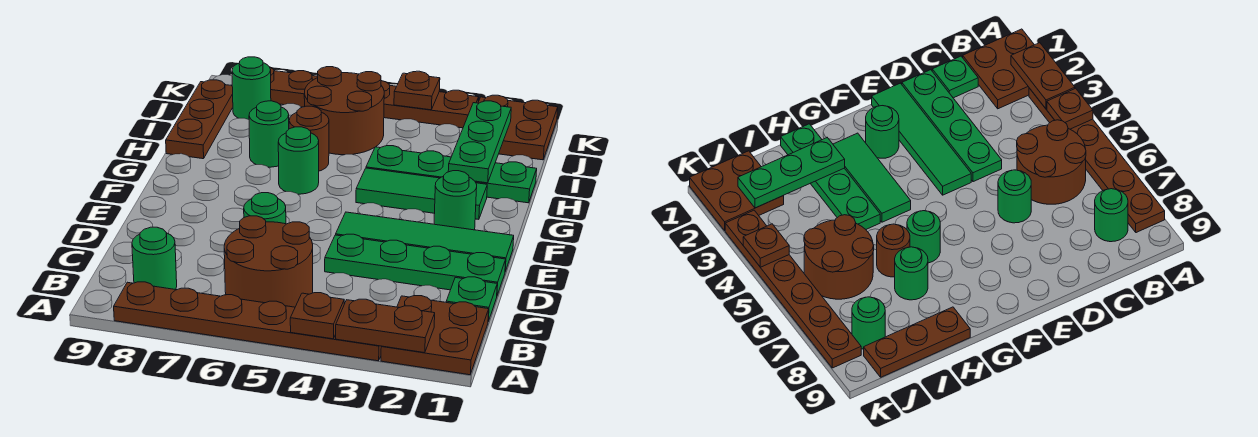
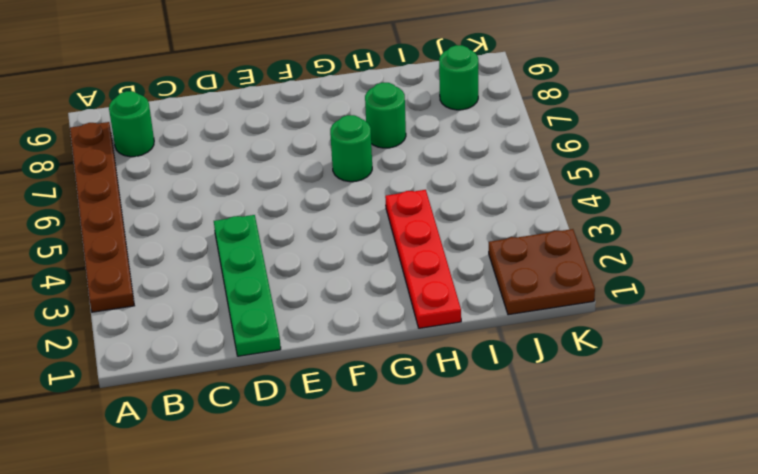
red plate H1:H4 level 1 -> green plate H1:H4 level 1
none -> brown plate A1:B2 level 1
none -> brown round brick B5:C6 level 1
none -> green plate C1 level 1

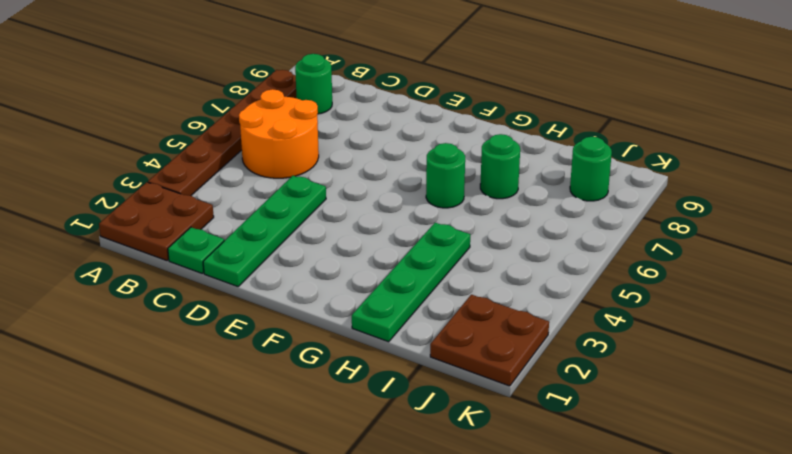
orange round brick B5:C6 level 1 -> brown round brick B5:C6 level 1
none -> green round brick D6 level 1
none -> green tile E1:E4 level 1
none -> green round brick F2 level 1

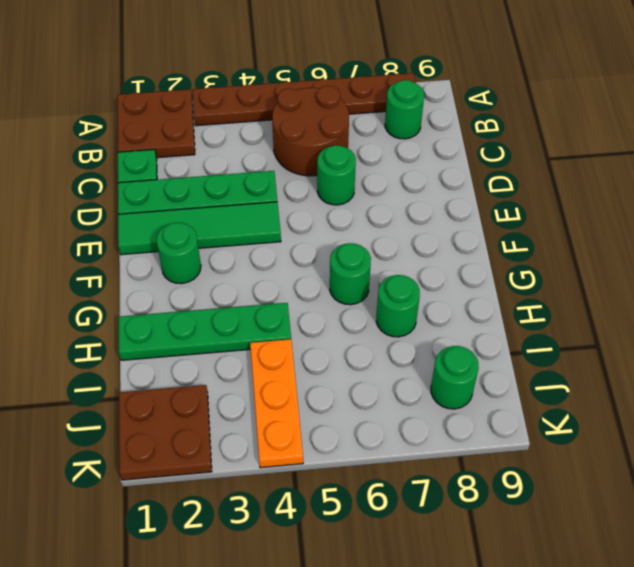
orange plate I4:K4 level 1 -> brown plate K3:K8 level 1
none -> green tile G2:G4 level 1
none -> brown round brick H6 level 1
none -> brown plate H9:J9 level 1

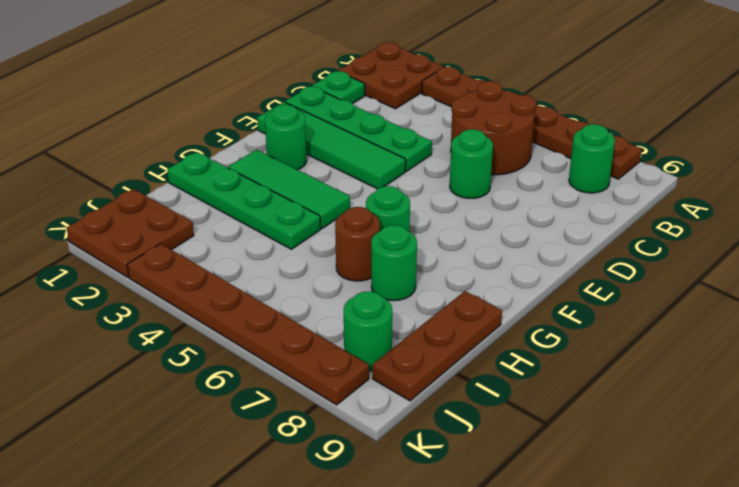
none -> brown round brick I5:J6 level 1
none -> brown plate A2:A3 level 2
none -> brown plate A4 level 2

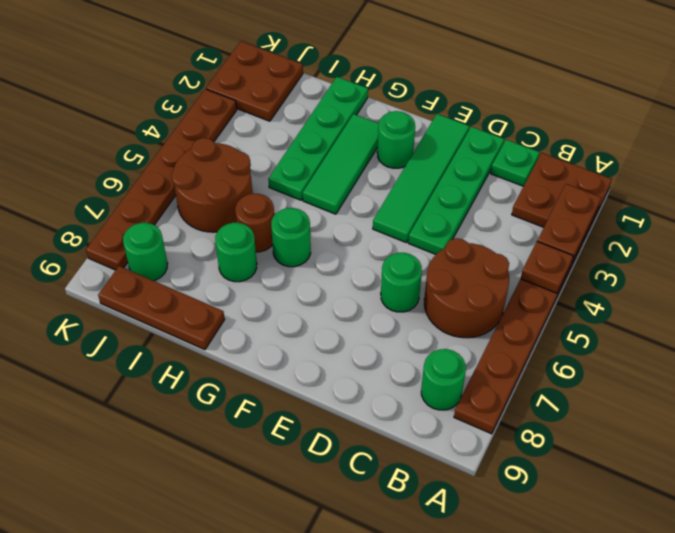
none -> green plate H2:J2 level 2
none -> brown plate K4 level 2

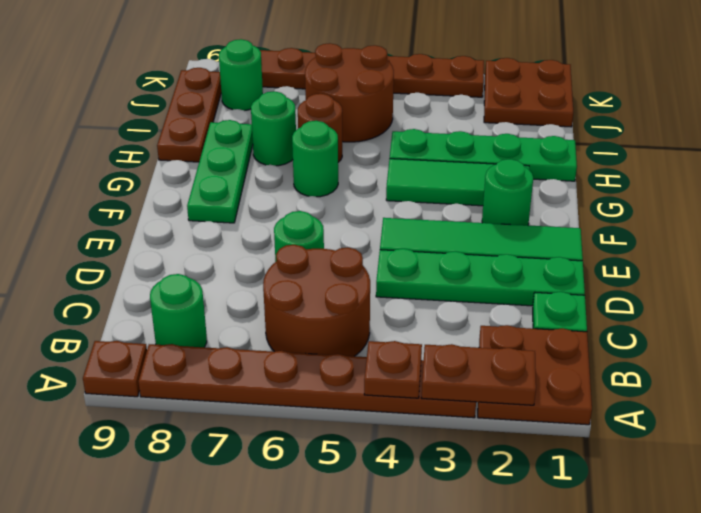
brown plate A9 level 1 -> brown plate K4 level 2
green plate F8:H8 level 1 -> green plate H2:J2 level 2

